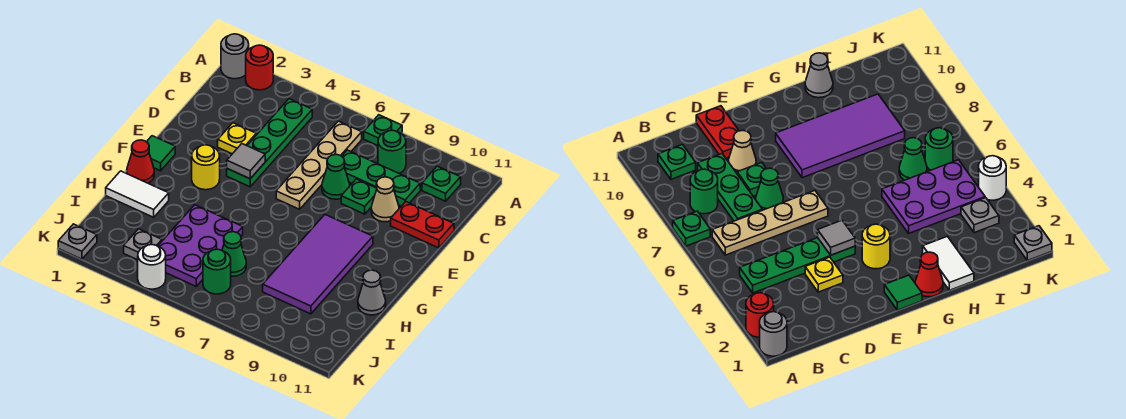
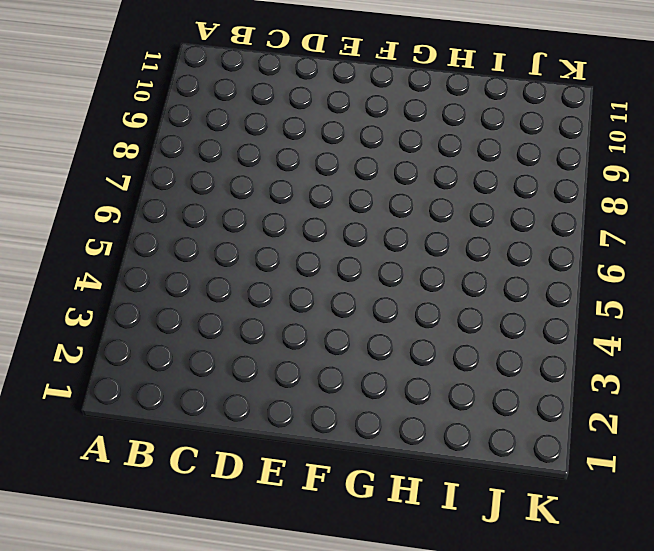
none -> grey round brick A1 level 1
none -> red round brick A2 level 1
none -> green plate A7 level 1

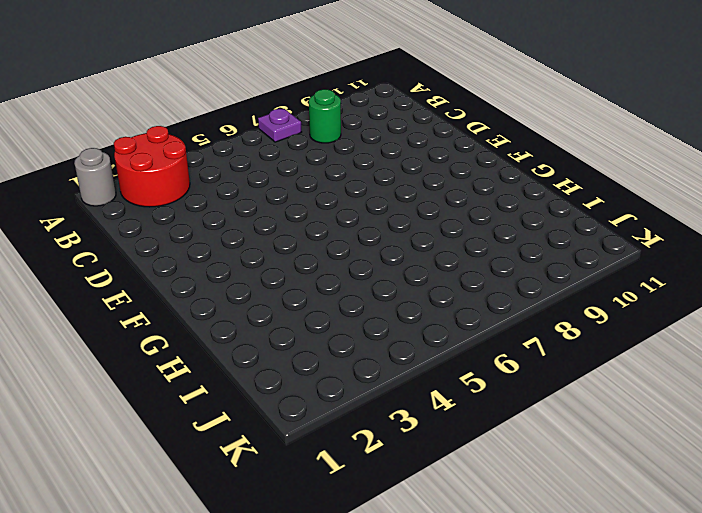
red round brick A2:B3 level 1 -> red round brick A2 level 1
purple plate A7 level 1 -> green plate A7 level 1
none -> green plate B4:E4 level 1
none -> tan plate B6:E6 level 1
none -> green plate B10 level 1

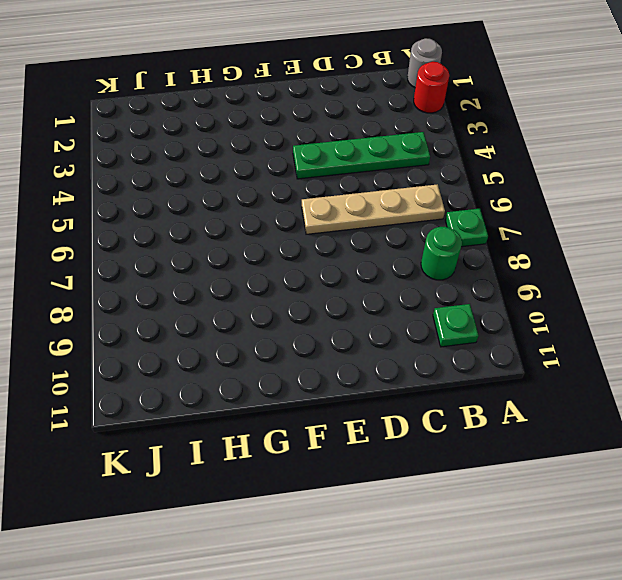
none -> green plate C7:C9 level 1
none -> yellow plate D3 level 1
none -> green cone D7 level 1

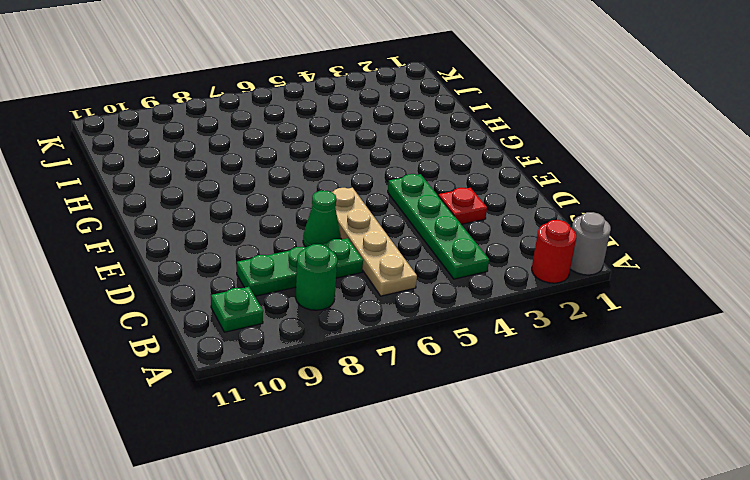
red plate D3 level 1 -> yellow plate D3 level 1
none -> green plate A7 level 1
none -> green plate D8 level 1
none -> tan cone D9 level 1

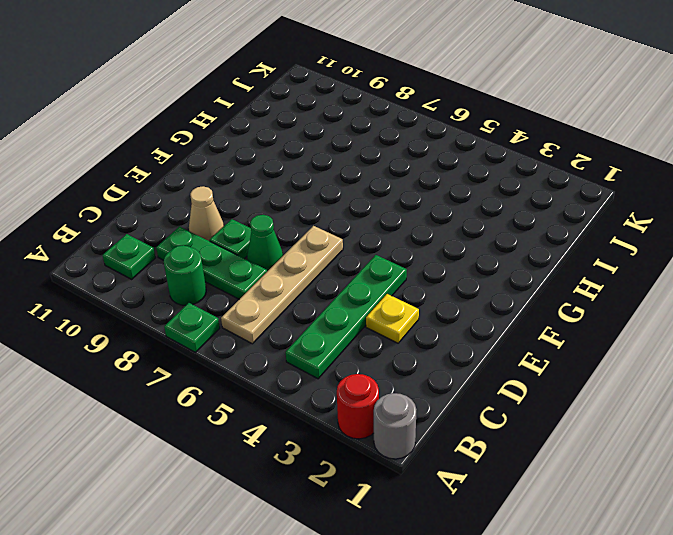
none -> red plate D10:D11 level 1
none -> green tile F1 level 1
none -> yellow round brick F3 level 1

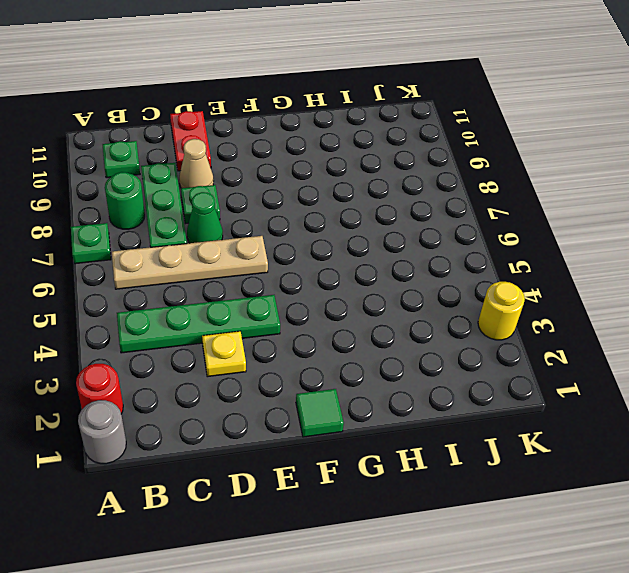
yellow round brick K3 level 1 -> yellow round brick F3 level 1
none -> purple tile F8:I9 level 1
none -> red cone G1 level 1
none -> white tile H1:H2 level 1

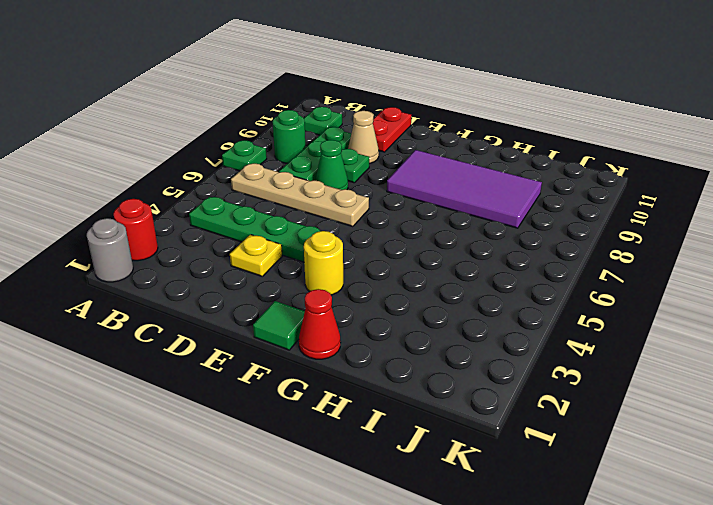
none -> white tile H1:H2 level 1
none -> purple plate H4:J5 level 1
none -> grey cone H11 level 1

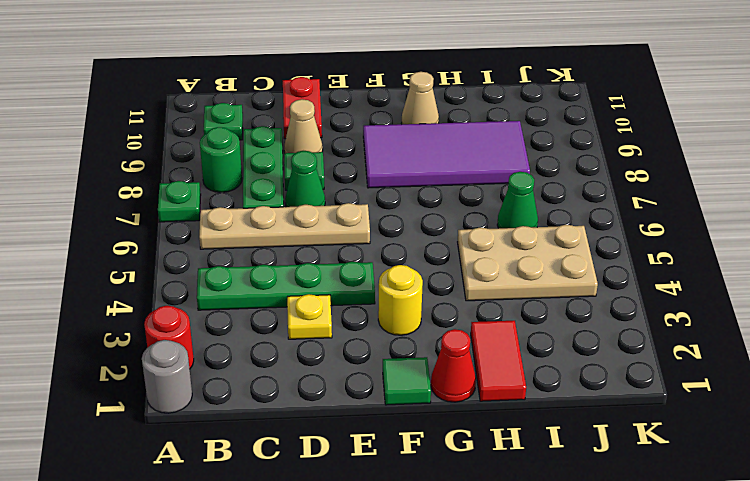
tan cone G10 level 1 -> none
red tile H1:H2 level 1 -> white tile H1:H2 level 1
tan plate H4:J5 level 1 -> purple plate H4:J5 level 1
none -> grey cone H11 level 1
none -> grey plate J3 level 1
none -> green round brick J6 level 1

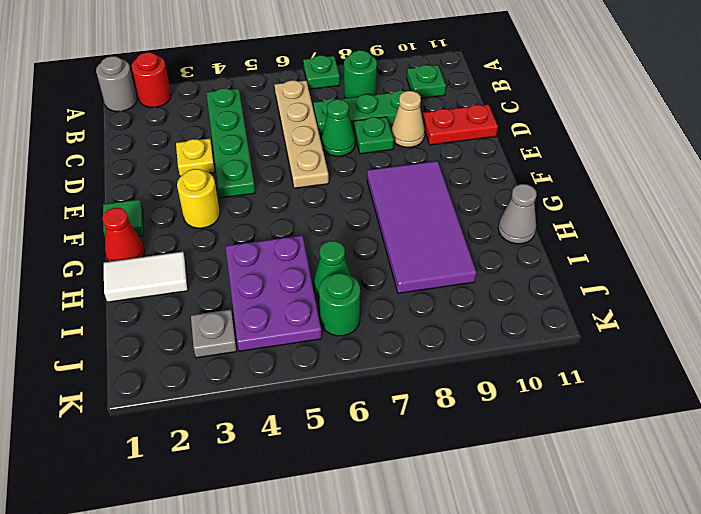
none -> grey plate K1 level 1
none -> white round brick K4 level 1
none -> grey tile E4 level 2

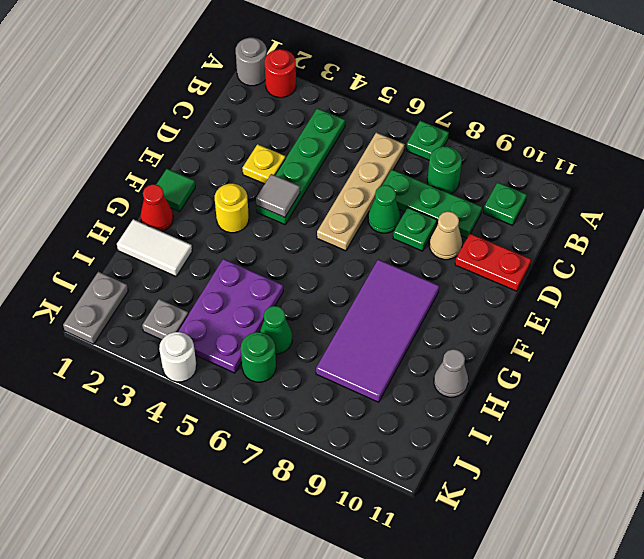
grey plate J1:K1 level 1 -> grey plate K1 level 1

